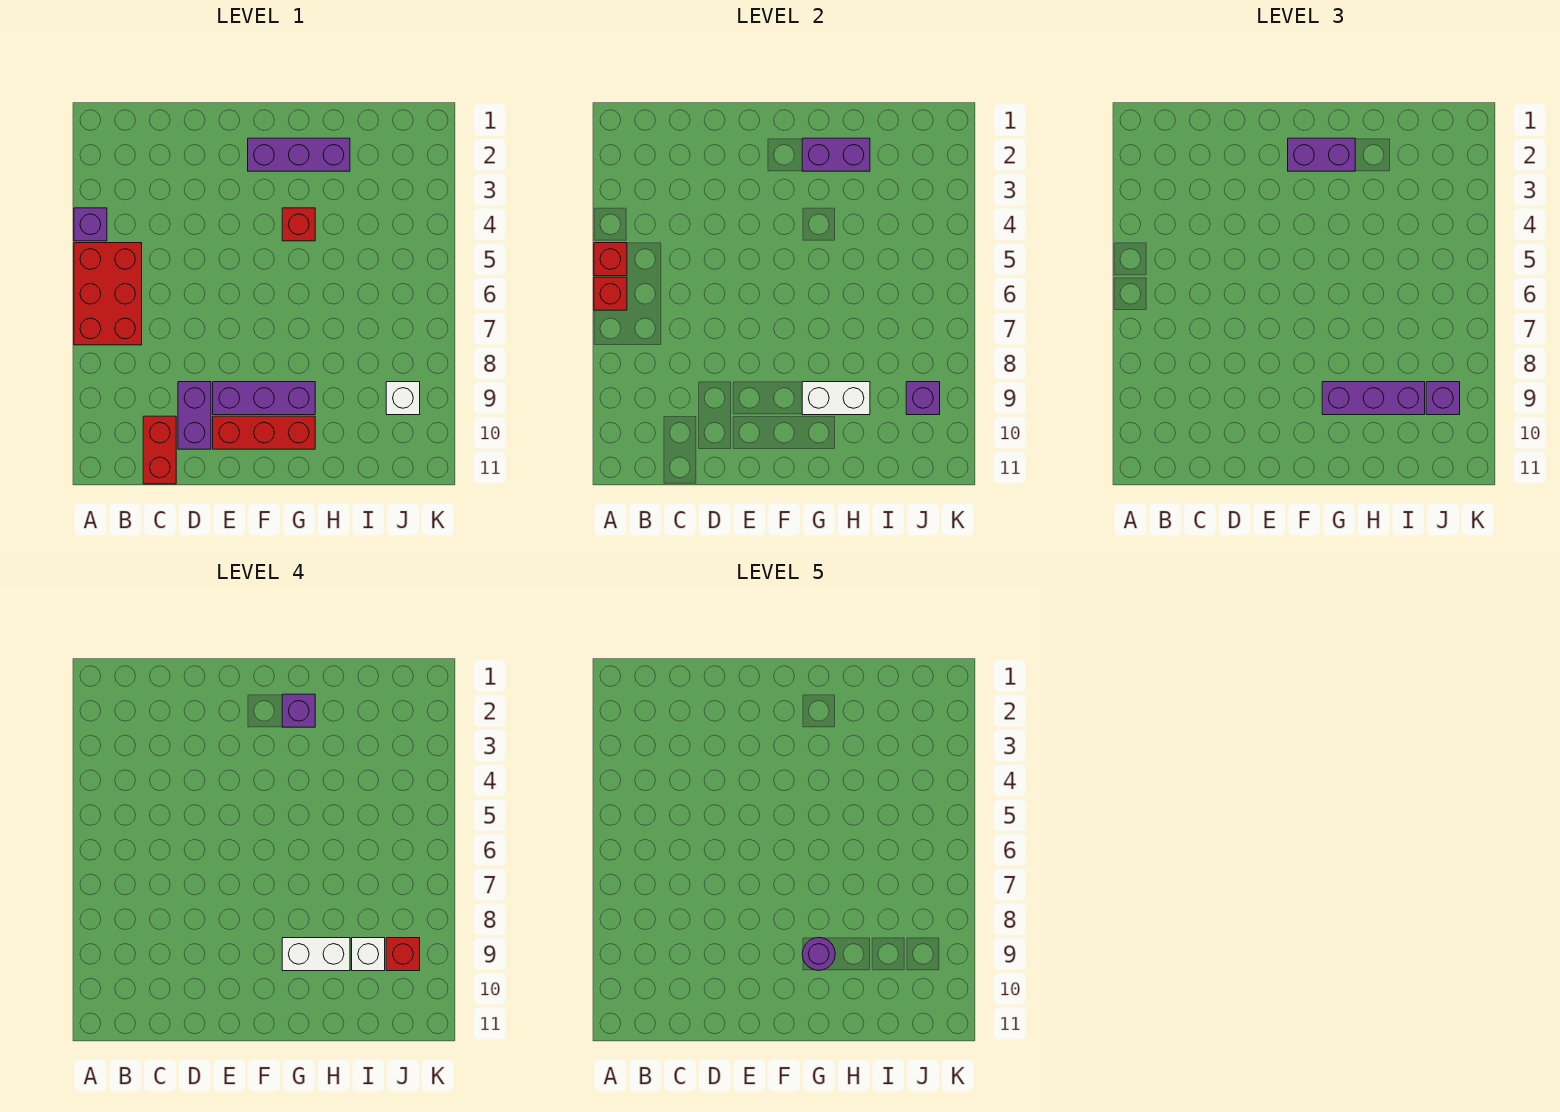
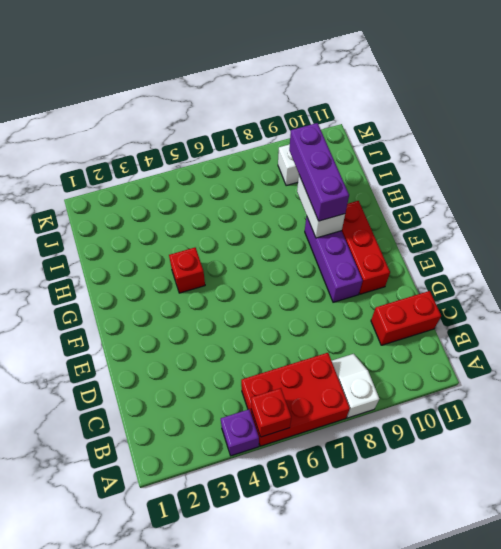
white slope A8:B8 level 1 top A -> none
none -> purple brick D9:D10 level 1
none -> purple brick F2:H2 level 1
none -> red brick A6 level 2

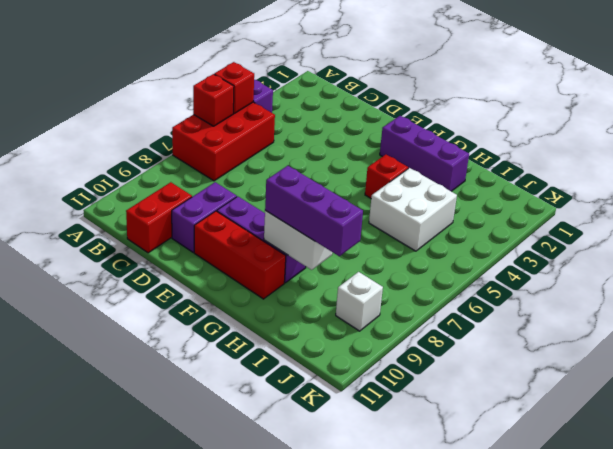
white brick H4:I5 level 1 -> none
none -> purple brick G2:H2 level 2
none -> purple brick J9 level 2
none -> purple brick F2:G2 level 3

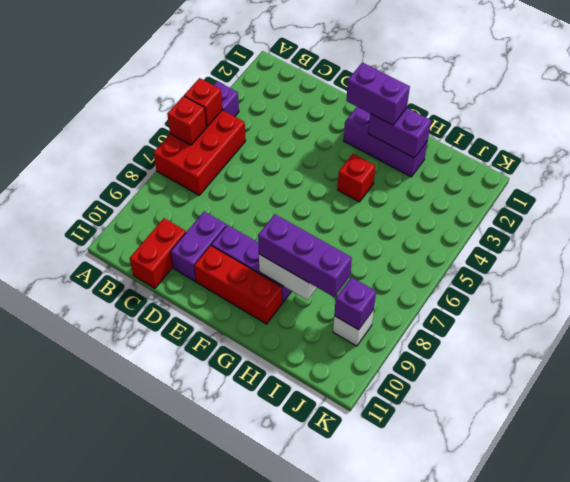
none -> purple brick J9 level 3
none -> purple brick G2 level 4
none -> white brick G9:H9 level 4

